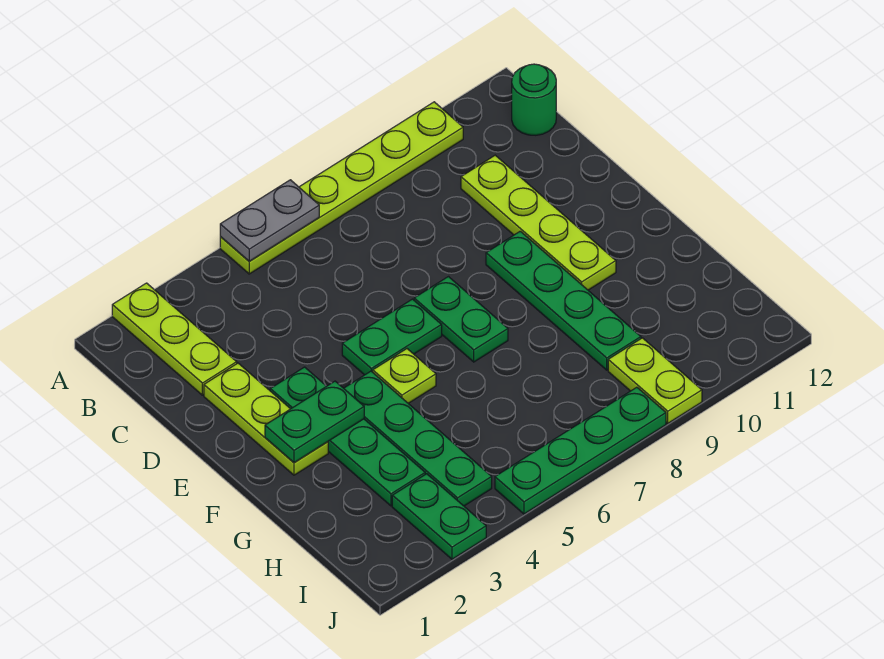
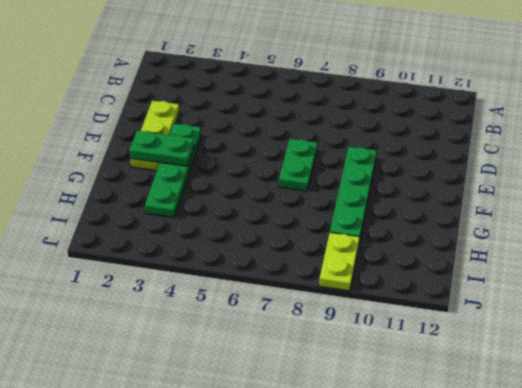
none -> lime plate A2:C2 level 1
none -> lime plate A5:A10 level 1
none -> green round brick B12 level 1

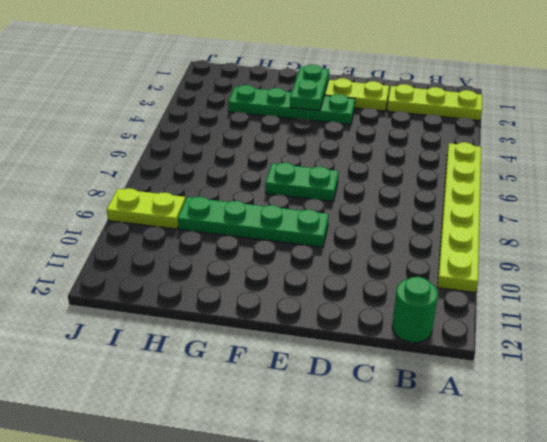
none -> lime plate C10:F10 level 1
none -> green plate E5:E6 level 1
none -> green plate F4:I4 level 1

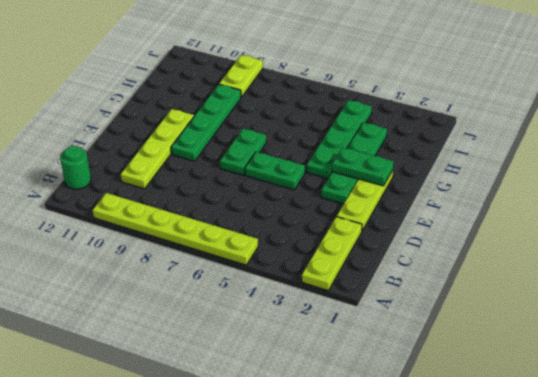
none -> lime plate F5 level 1
none -> green plate I3:J3 level 1
none -> green plate J5:J8 level 1

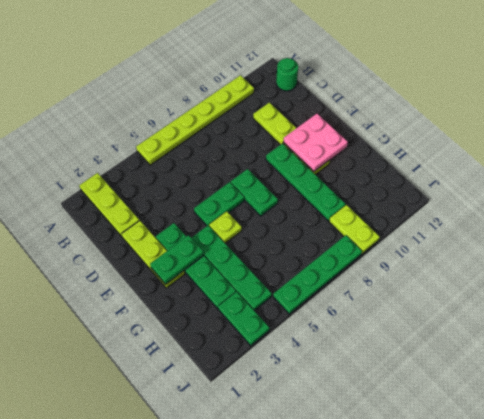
pink plate E10:F11 level 2 -> none
none -> grey plate A5:A6 level 2

